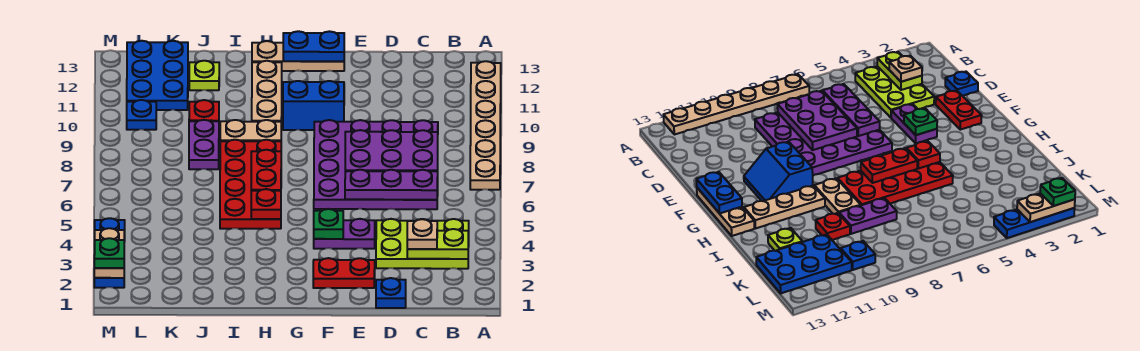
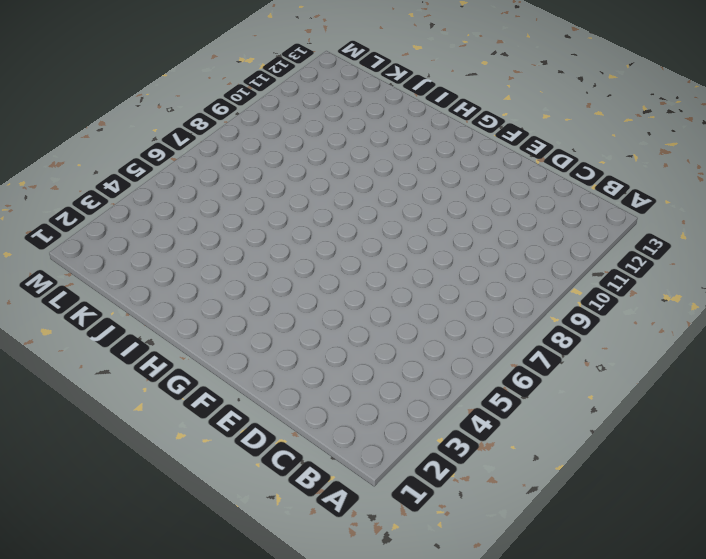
none -> tan plate A7:A12 level 1
none -> lime plate B3:D4 level 1
none -> purple plate C6:F9 level 1

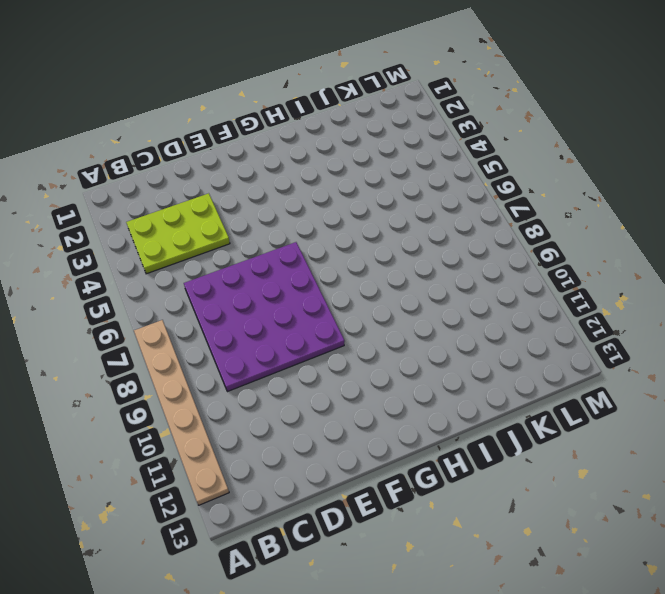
none -> blue plate D1 level 1
none -> red plate E2:F2 level 1
none -> purple plate E4:F4 level 1

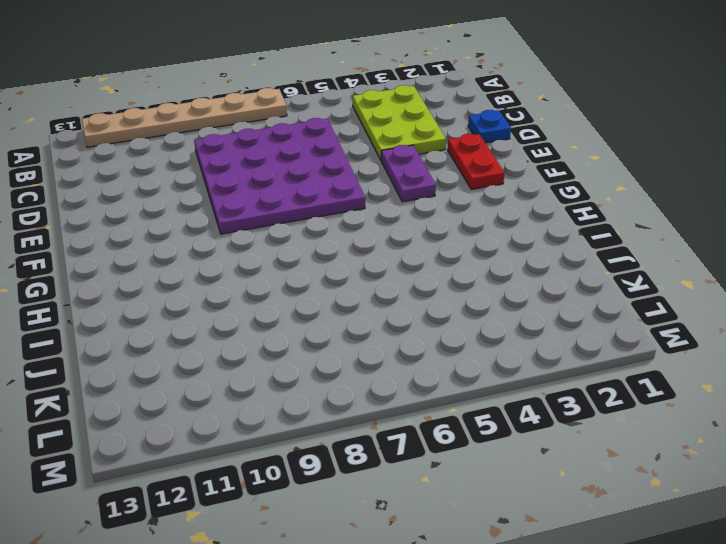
none -> blue slope F10:G11 level 1 top 10
none -> tan plate F13:H13 level 1
none -> red plate H5:I8 level 1

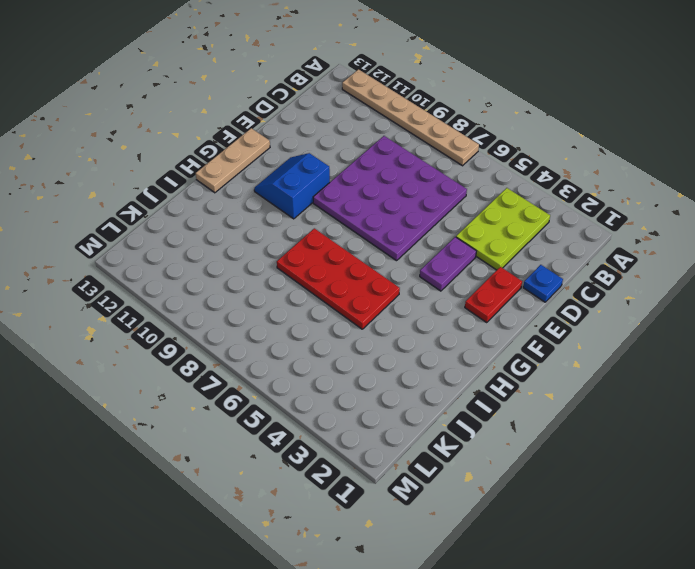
none -> tan plate H9:I9 level 1
none -> tan plate H10:H12 level 1
none -> purple plate J8:J9 level 1

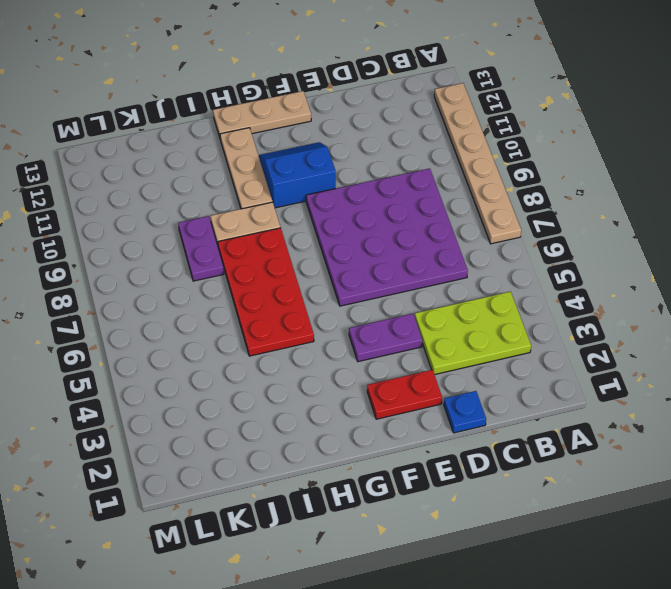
none -> red plate J10 level 1
none -> lime plate J12 level 1
none -> blue plate K11:L13 level 1

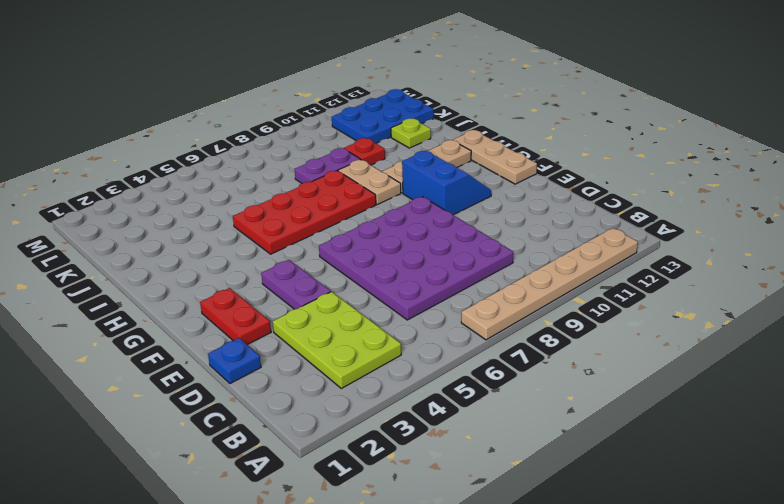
none -> blue plate L10 level 1
none -> blue plate M2:M4 level 1
none -> lime plate B3:C3 level 2

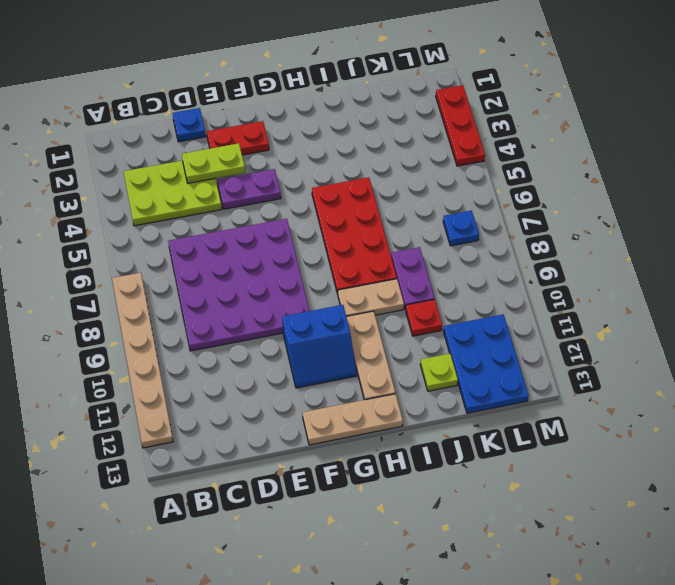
lime plate D3:E3 level 2 -> lime plate B3:C3 level 2
blue plate L7 level 1 -> blue plate L10 level 1
red plate M2:M4 level 1 -> blue plate M2:M4 level 1
none -> purple plate C6:E6 level 2
none -> purple plate C7:E8 level 2
none -> green plate F4 level 2

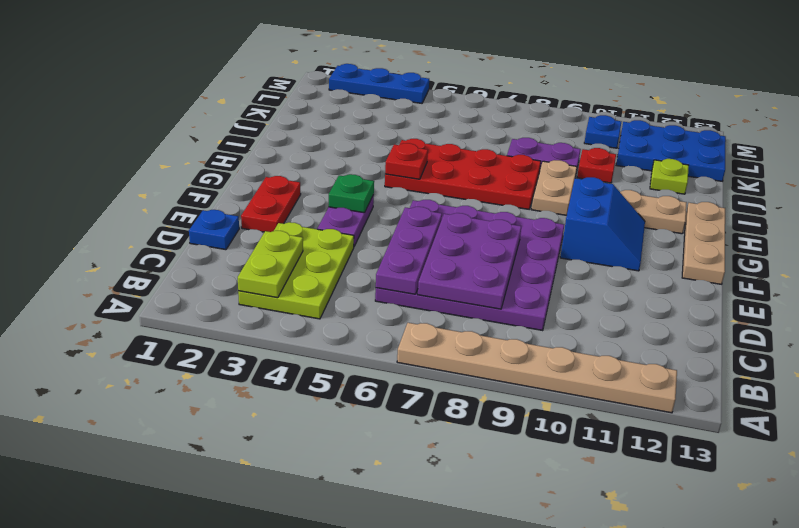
none -> blue plate F13:G13 level 2
none -> red plate H6:H7 level 2
none -> tan plate M2:M3 level 2

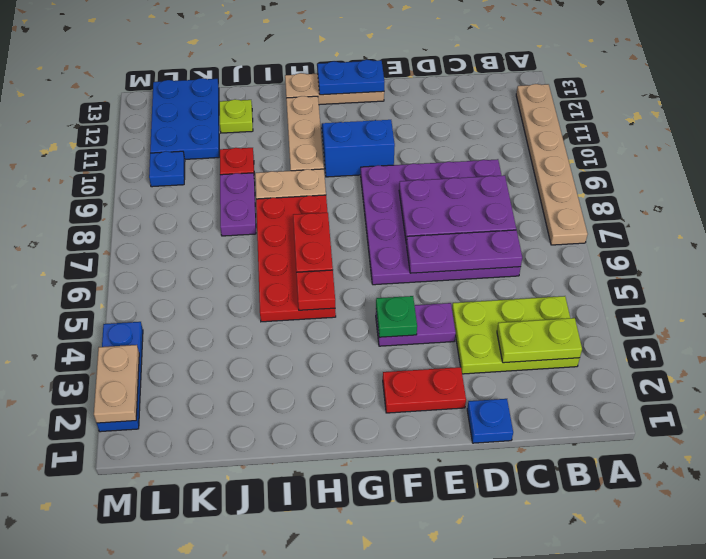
none -> tan plate C3 level 3
none -> green plate M2 level 3

